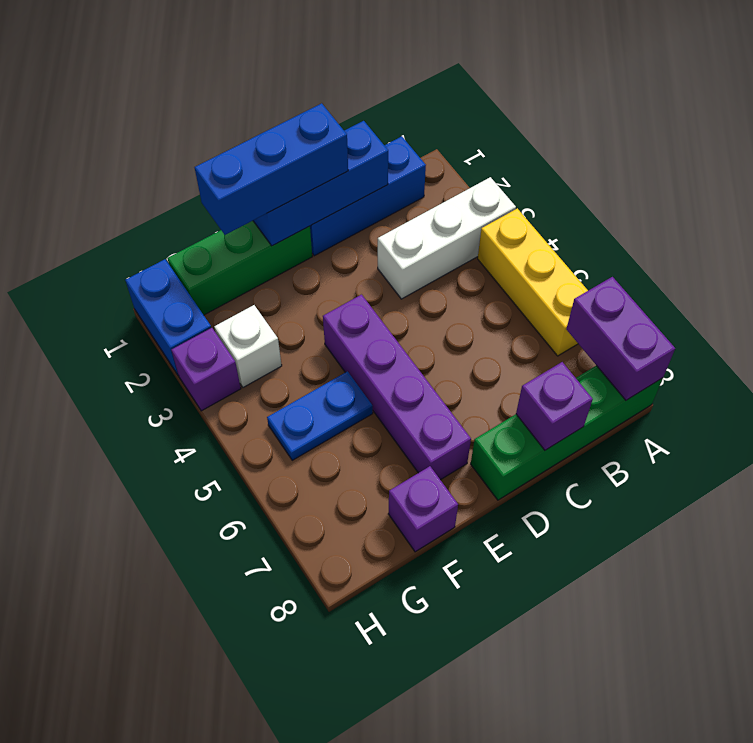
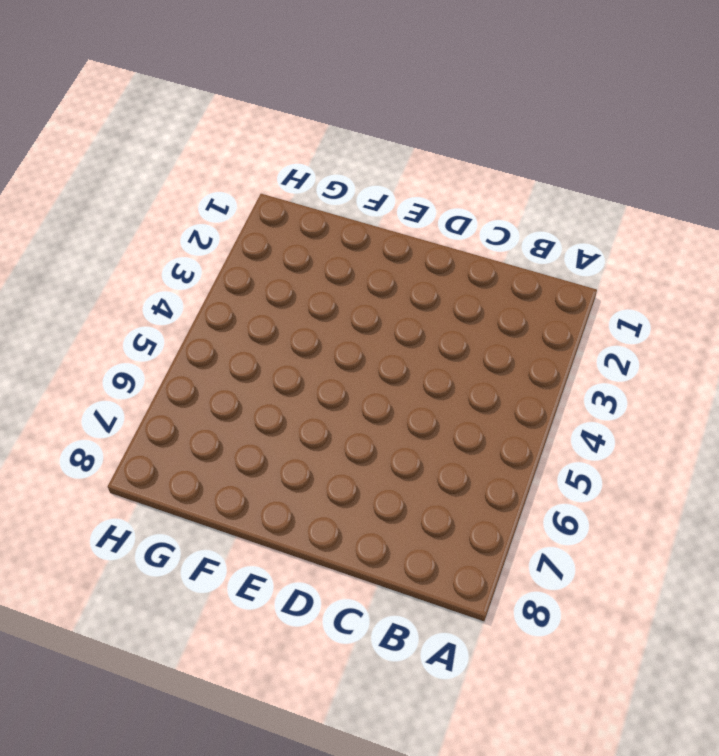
none -> white brick A3:C3 level 1
none -> yellow brick A4:A6 level 1
none -> green brick A8:D8 level 1

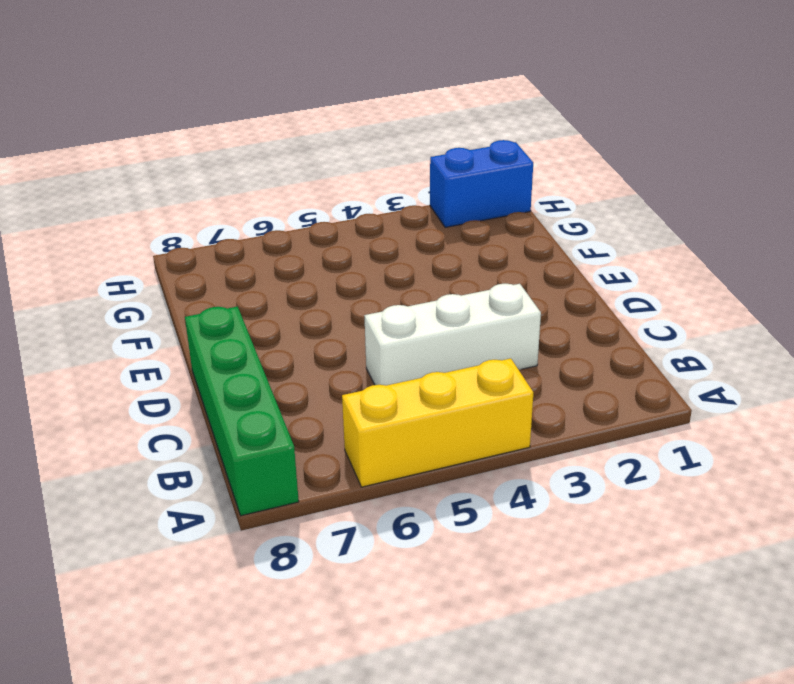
white brick C3:C5 level 1 -> white brick A3:C3 level 1
none -> blue brick B1:D1 level 1
none -> green brick E1:G1 level 1
none -> purple brick E4:E7 level 1

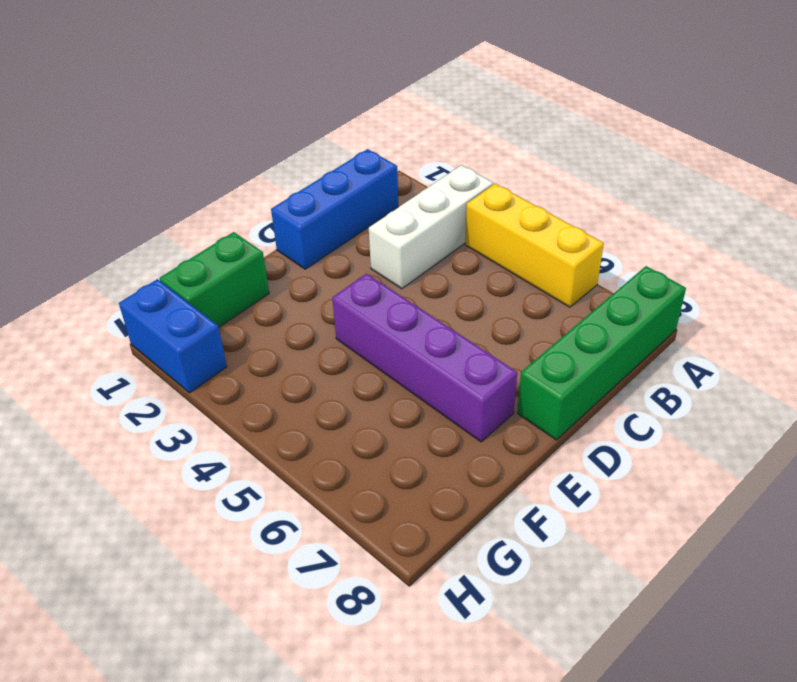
green brick F1:G1 level 1 -> green brick E1:G1 level 1
none -> blue plate F5:G5 level 1
none -> purple brick F8 level 1
none -> white brick G3 level 1

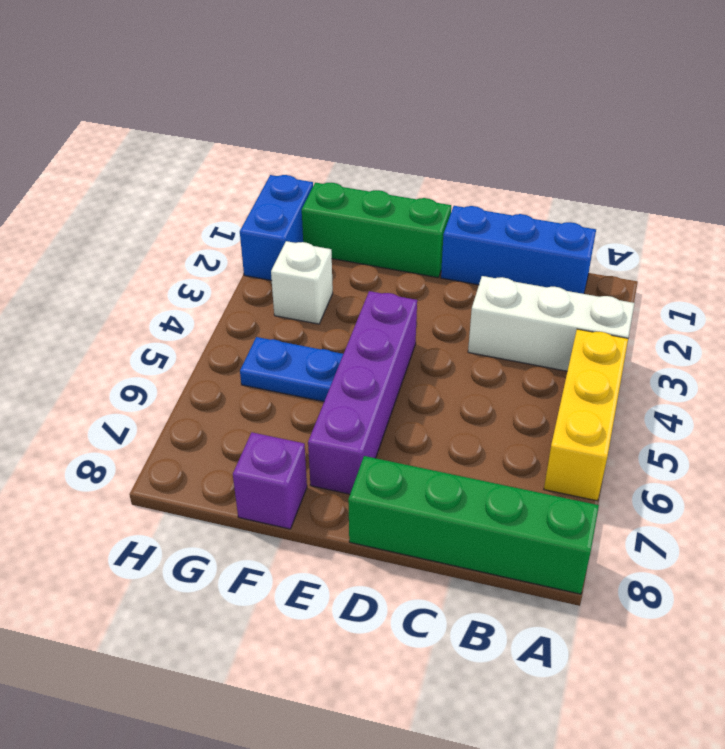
none -> purple brick H3 level 1
none -> purple brick A7:A8 level 2
none -> blue brick C1:E1 level 2

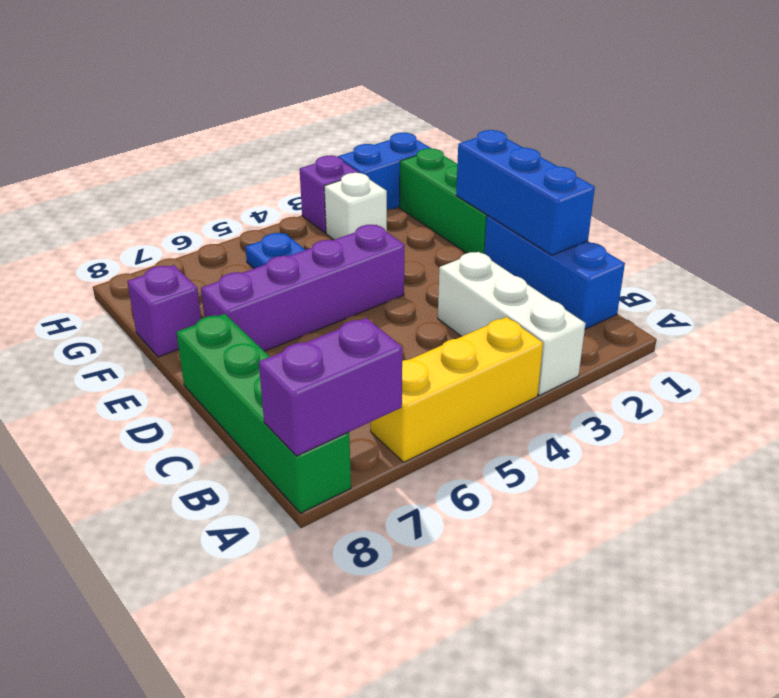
none -> purple brick C8 level 2
none -> blue brick D1:F1 level 3

